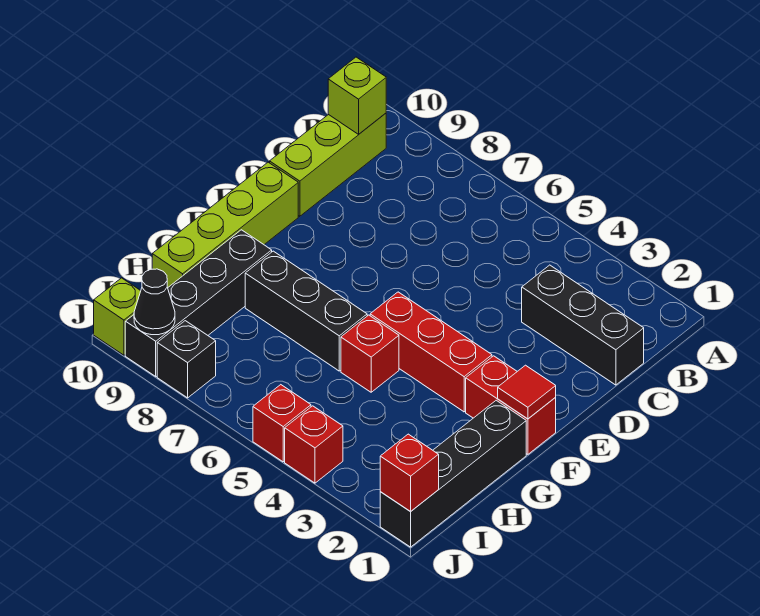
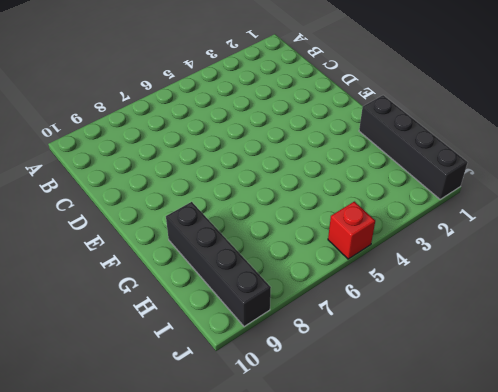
none -> lime brick B10:D10 level 1
none -> black brick C1:C3 level 1
none -> lime brick E10:H10 level 1

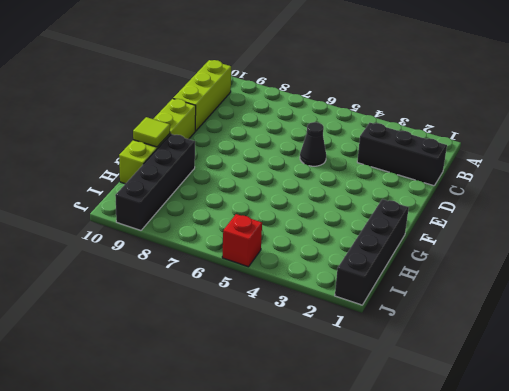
black cone D5 level 1 -> black cone J9 level 2
lime tile G10 level 2 -> none
none -> red brick F1:F2 level 1
none -> red brick F3:F5 level 1
none -> red brick G5 level 1

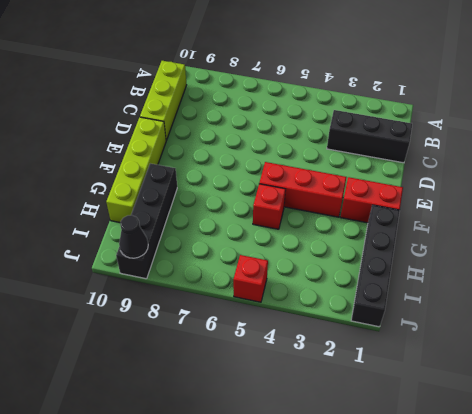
none -> black brick G6:G8 level 1
none -> red brick J4 level 1
none -> black brick J8 level 1

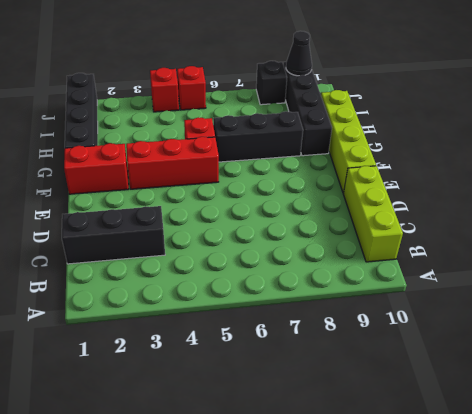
none -> lime brick J10 level 1
none -> lime brick B10 level 2
none -> red tile F1 level 2

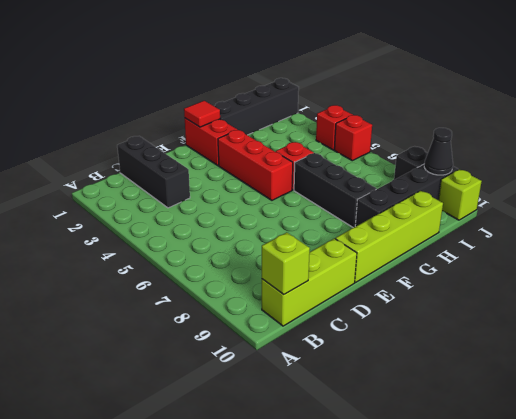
none -> red brick J1 level 2

